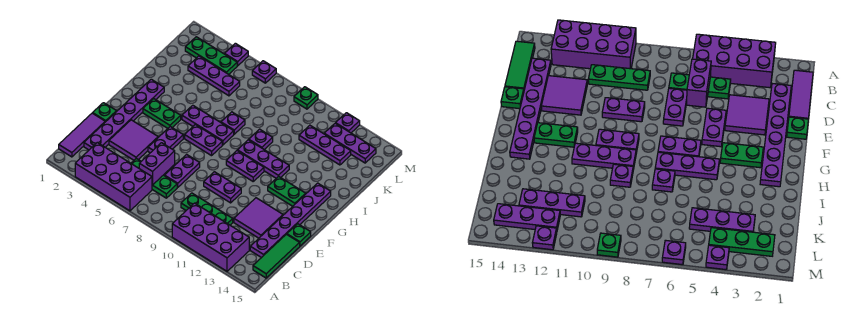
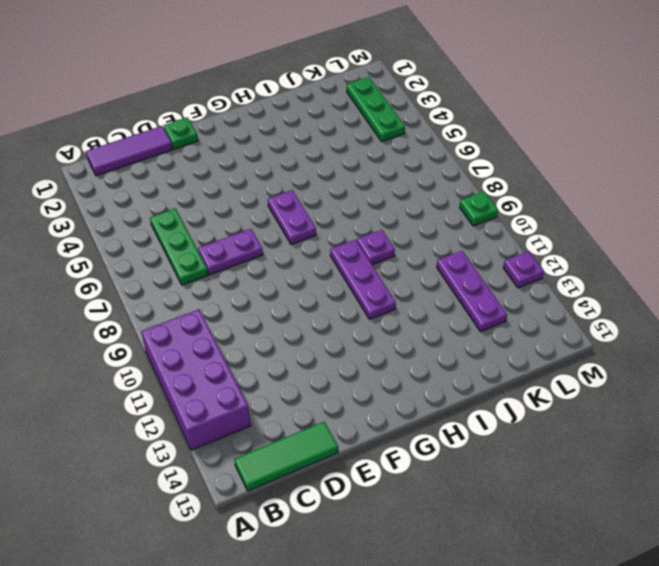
none -> purple brick A3:B6 level 1
none -> purple plate C2:H2 level 1
none -> green plate C9:C11 level 1
none -> purple plate C14:H14 level 1

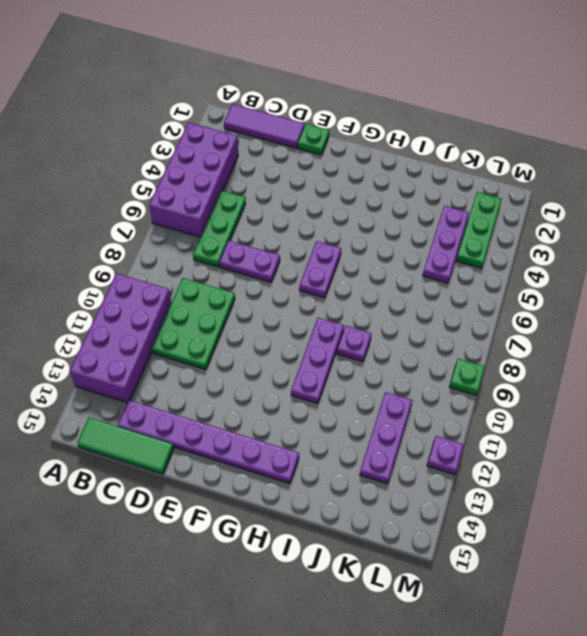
green plate C9:D11 level 1 -> green plate C9:C11 level 1
none -> purple plate C2:H2 level 1
none -> purple tile D3:E4 level 1
none -> purple tile D12:E13 level 1
none -> purple plate E5:F5 level 1

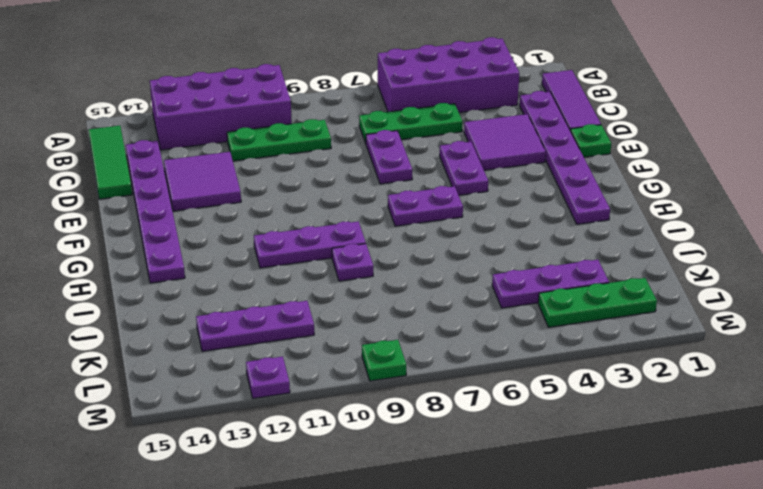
none -> purple plate E9:E10 level 1
none -> green plate E15 level 1
none -> green plate G3:G4 level 1
none -> purple plate G9:G10 level 1

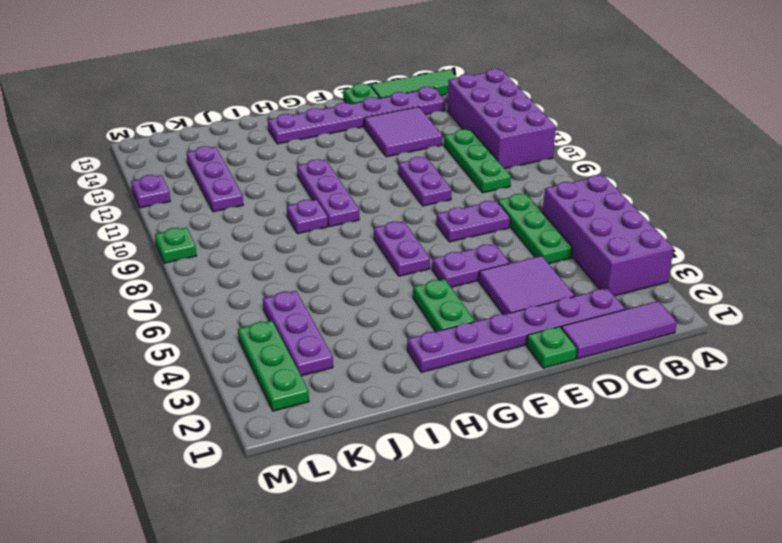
none -> purple plate G9:G10 level 1
none -> green plate G12:G13 level 1
none -> purple plate H5:H7 level 1
none -> purple plate I7 level 1

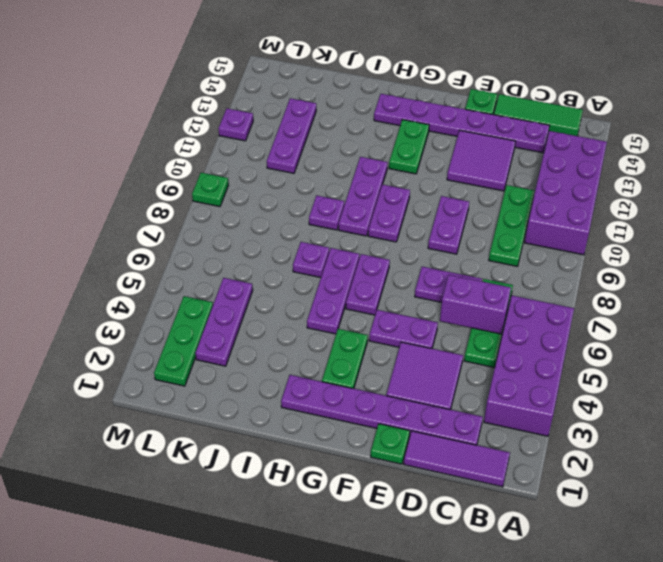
none -> purple plate L12:L14 level 1
none -> purple plate M4 level 1
none -> purple plate M6 level 1

